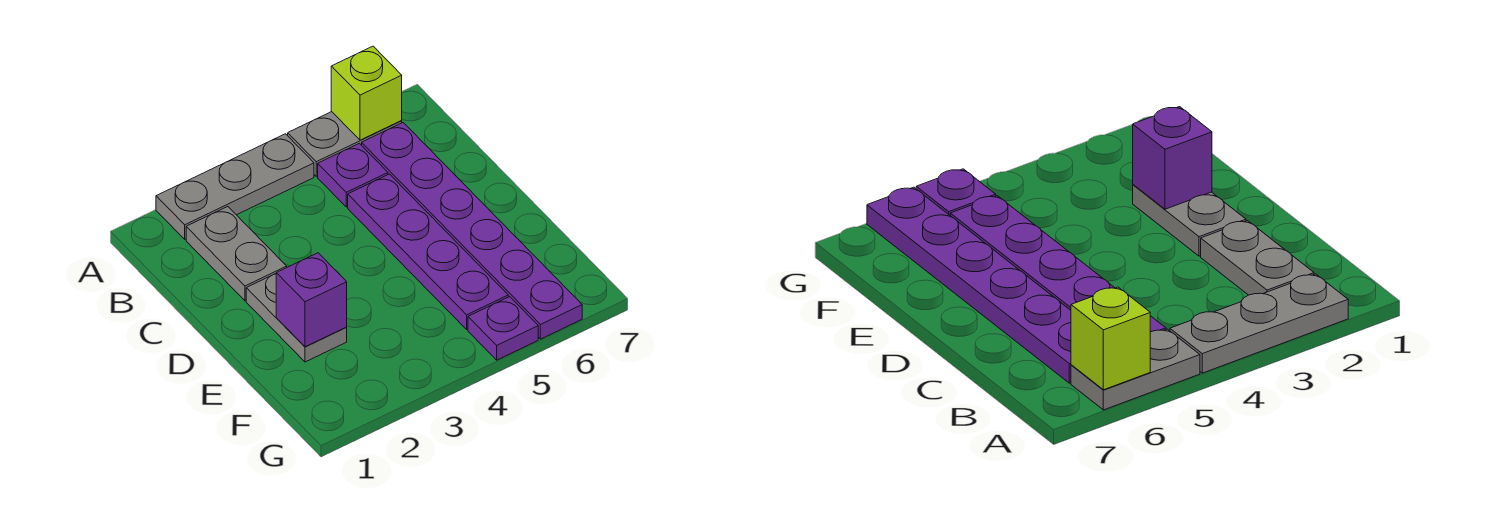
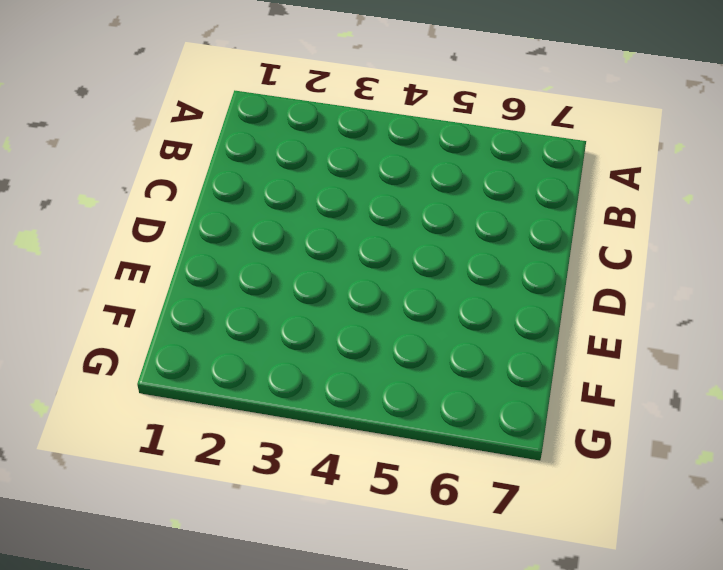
none -> grey plate A2:A4 level 1
none -> grey plate A5:A6 level 1

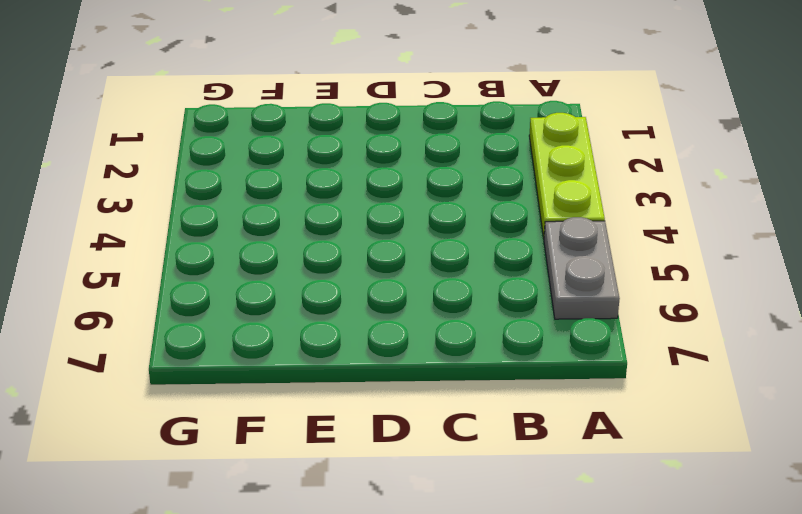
lime plate A2:A4 level 1 -> grey plate A2:A4 level 1
none -> grey plate B2:C2 level 1
none -> purple plate B5 level 1

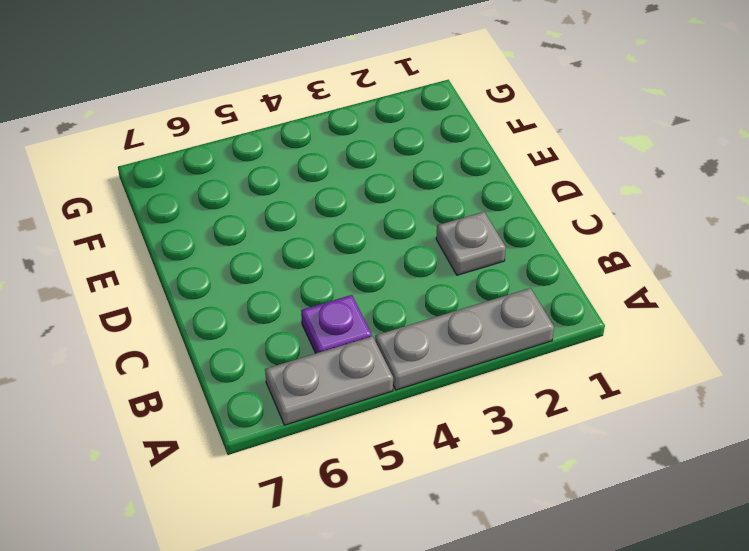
grey plate C2 level 1 -> grey plate B2:C2 level 1
none -> purple plate B6:G6 level 1
none -> purple plate C5:F5 level 1

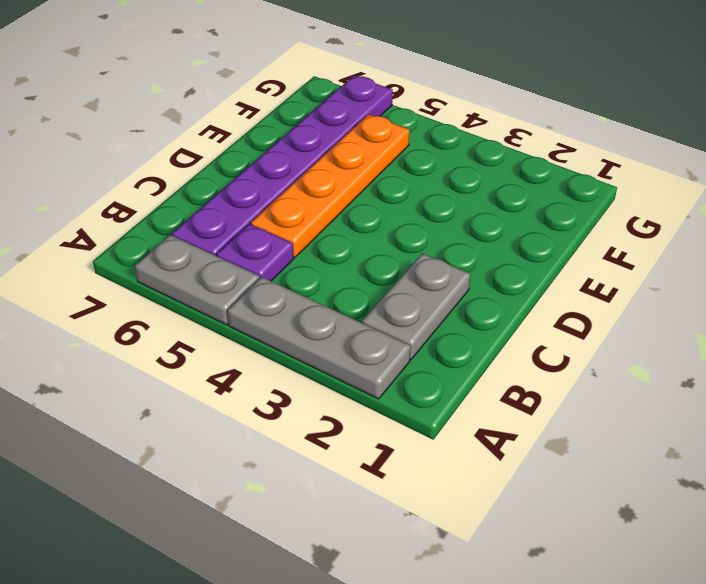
orange plate C5:F5 level 1 -> purple plate C5:F5 level 1
none -> grey plate D2:E2 level 1
none -> purple plate G5 level 1

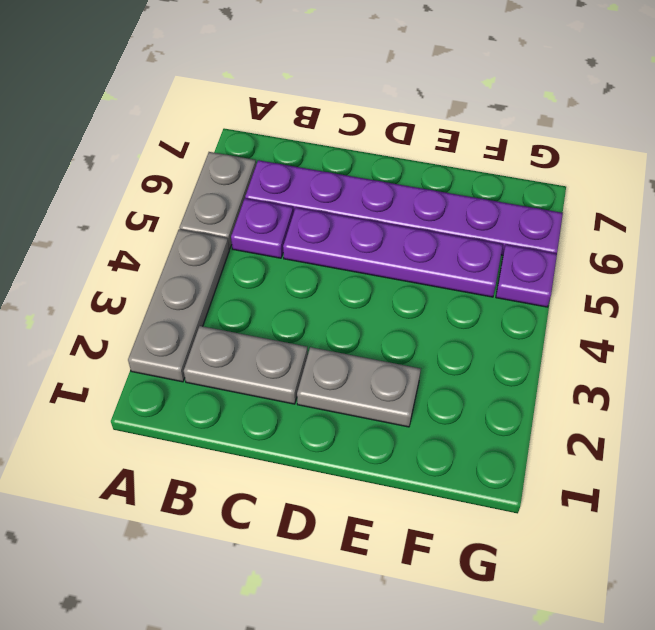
none -> lime brick A6 level 2
none -> purple brick E2 level 2

